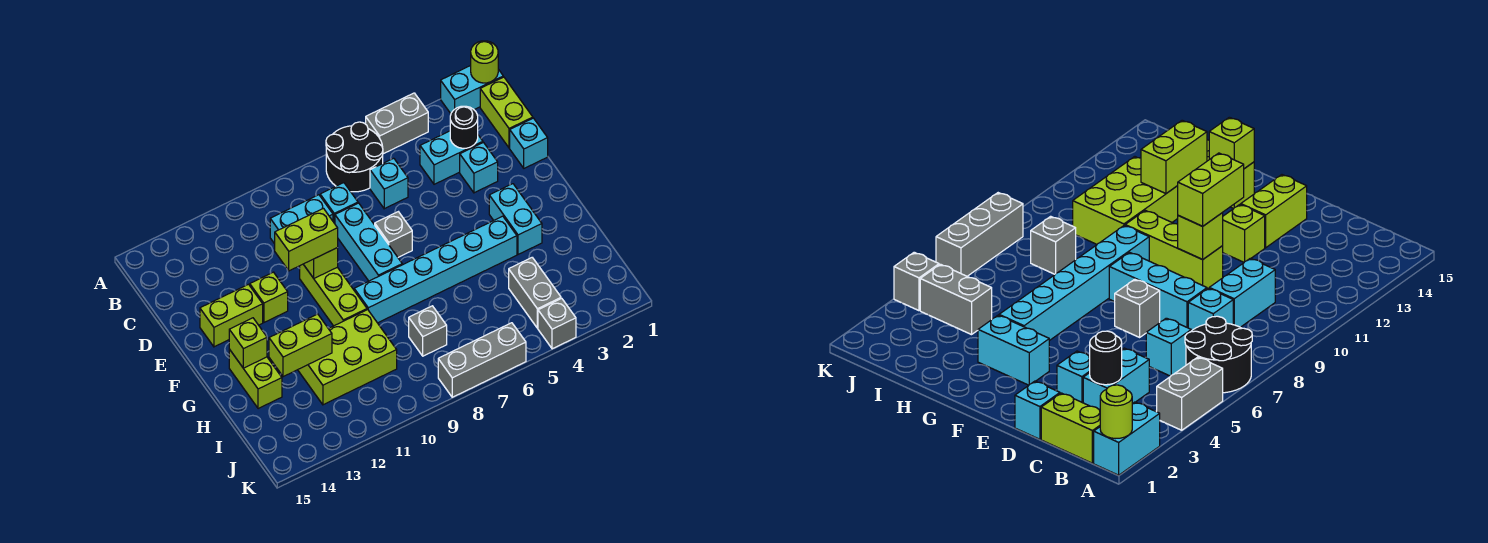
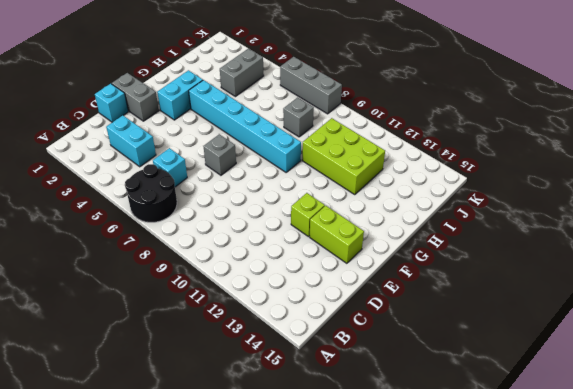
grey brick E1:E2 level 1 -> grey brick A4:A5 level 1
none -> cyan brick A1:A2 level 1
none -> lime brick B1:C1 level 1
none -> cyan brick C8 level 1

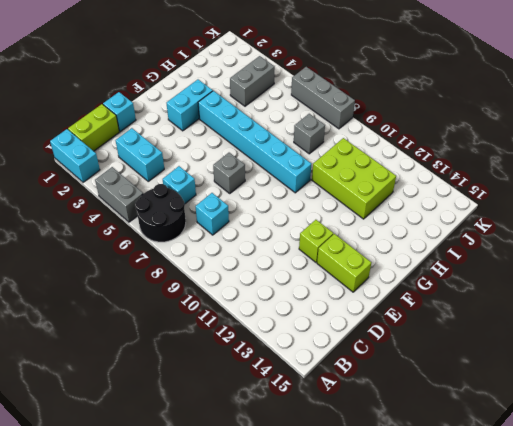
none -> cyan brick C9:C10 level 1
none -> cyan brick D3 level 1
none -> cyan brick D8:F8 level 1

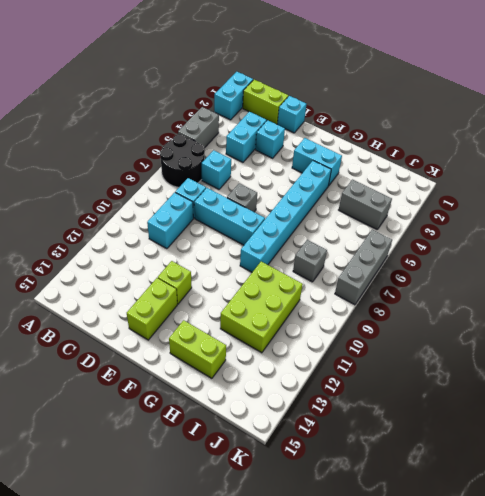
none -> lime brick E10:G10 level 1
none -> grey brick K4 level 1
none -> lime round brick A1 level 2

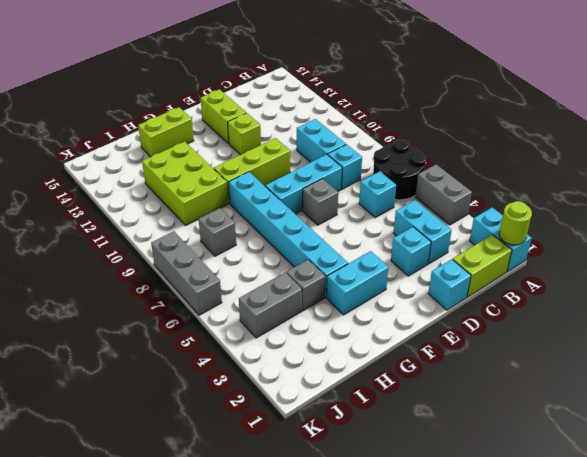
grey brick H4 level 1 -> grey brick K4 level 1
none -> black round brick C3 level 2
none -> lime brick E10 level 2
none -> lime brick G14 level 2

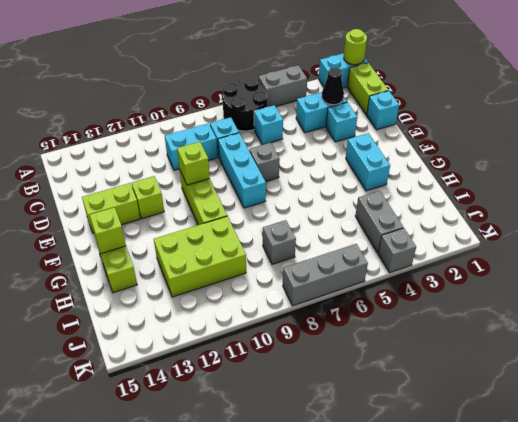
black cone C3 level 2 -> black round brick C3 level 2
none -> cyan brick G4:G9 level 1
none -> lime brick H12:H13 level 2
none -> lime brick E10:E11 level 3

